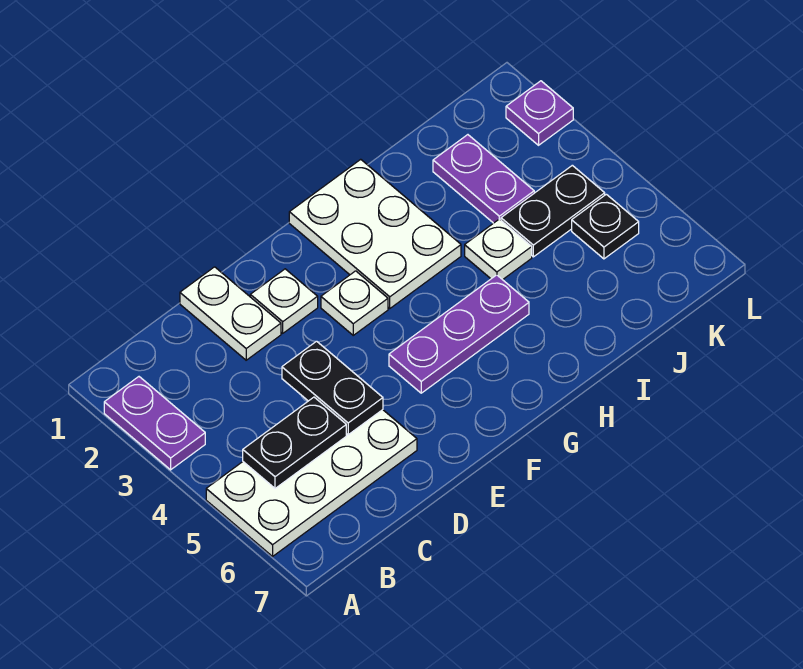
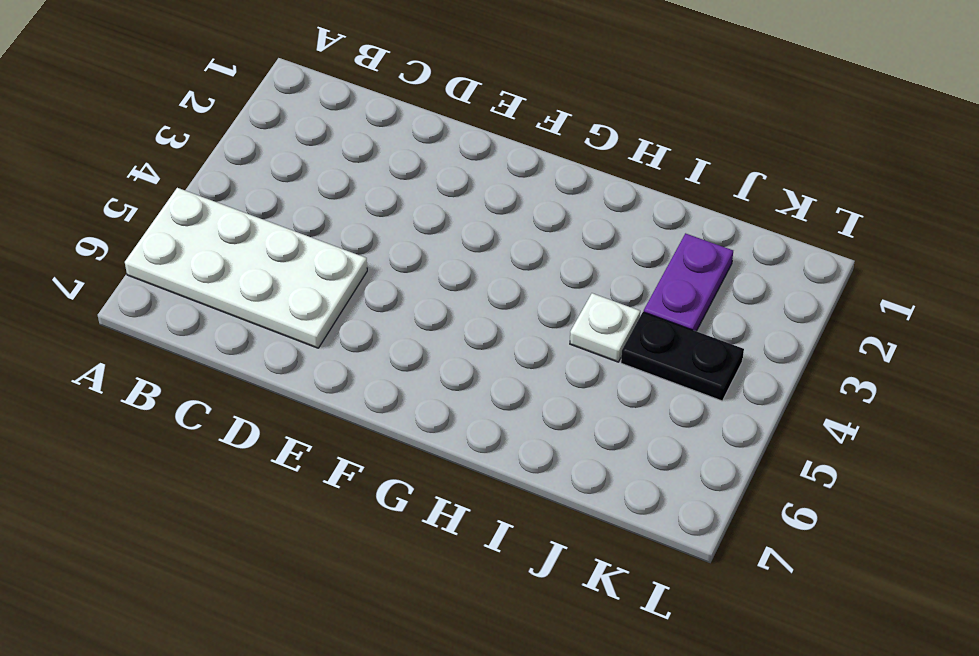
none -> purple plate A2:A3 level 1
none -> white plate D1:D2 level 1
none -> white plate E2 level 1

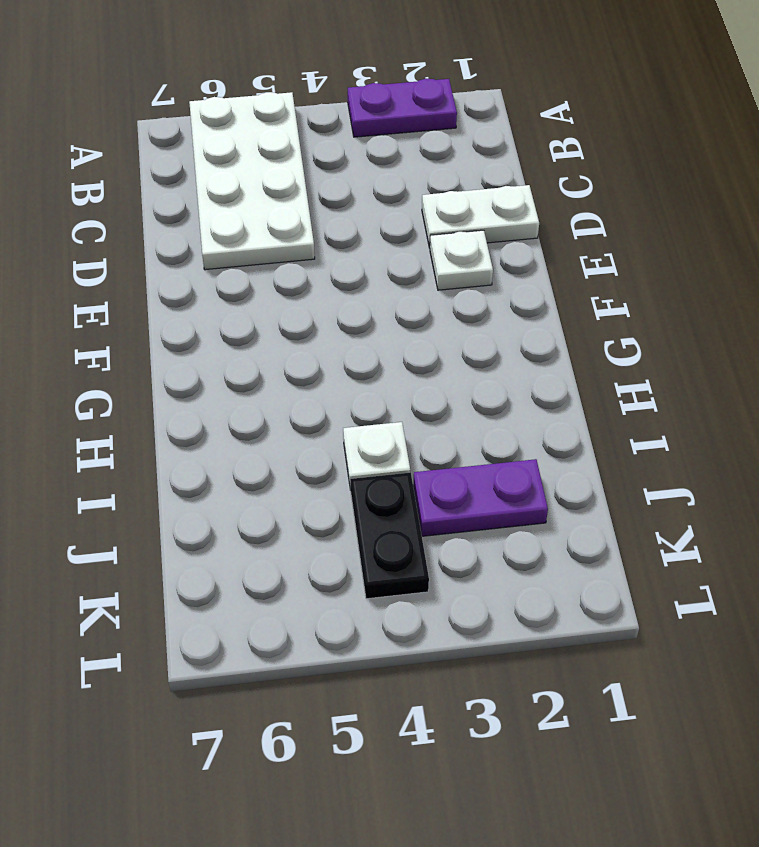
none -> white plate F3 level 1
none -> purple plate F5:H5 level 1
none -> white plate G1:H3 level 1

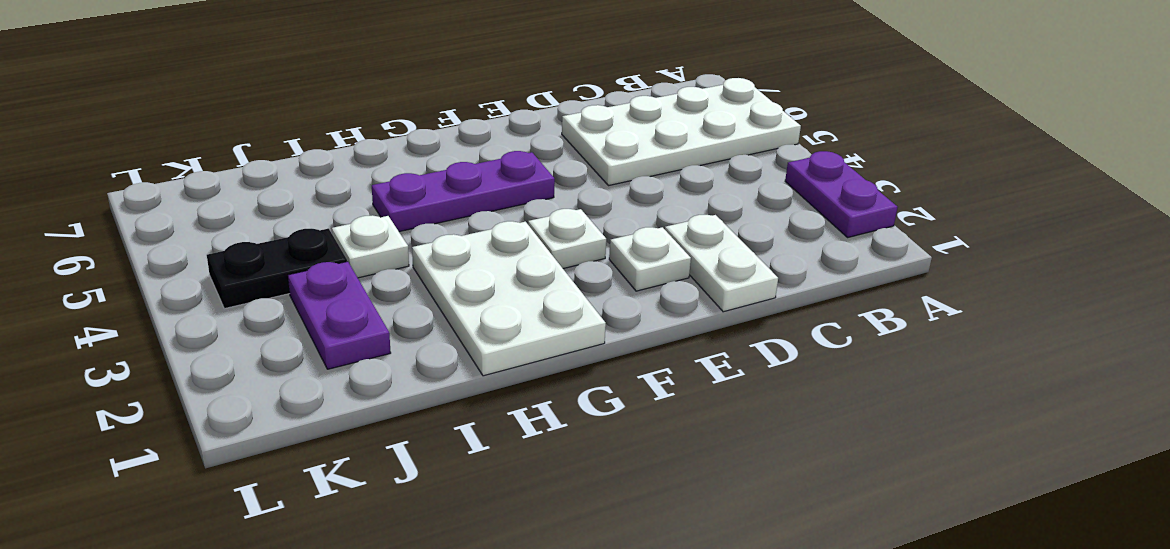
none -> black plate K5 level 1
none -> purple plate L2 level 1
none -> black plate B5:C5 level 2

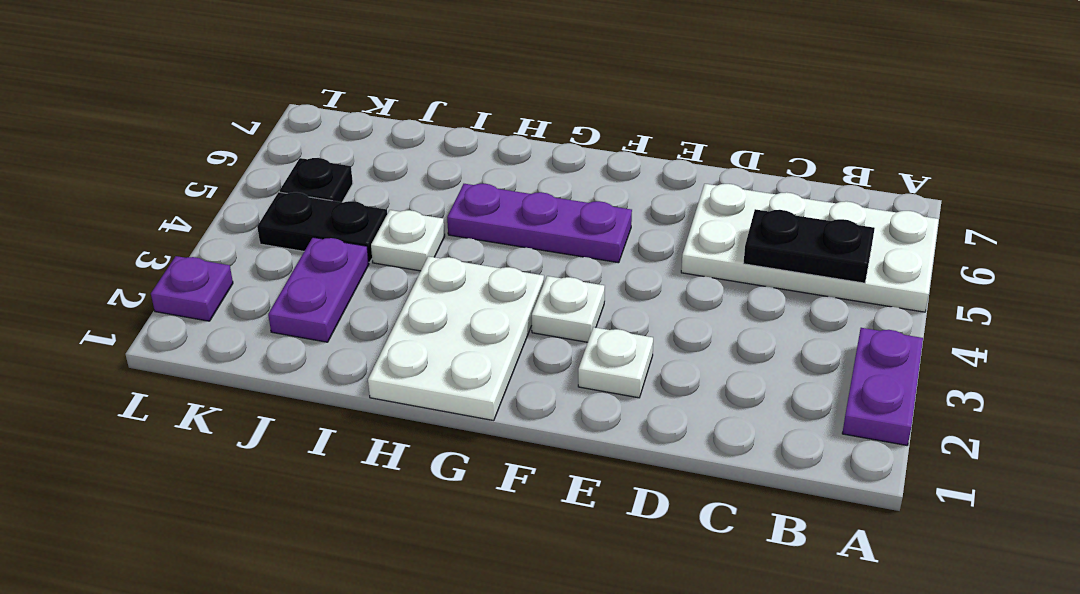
none -> white plate D1:D2 level 1
none -> black plate D4:D5 level 2

